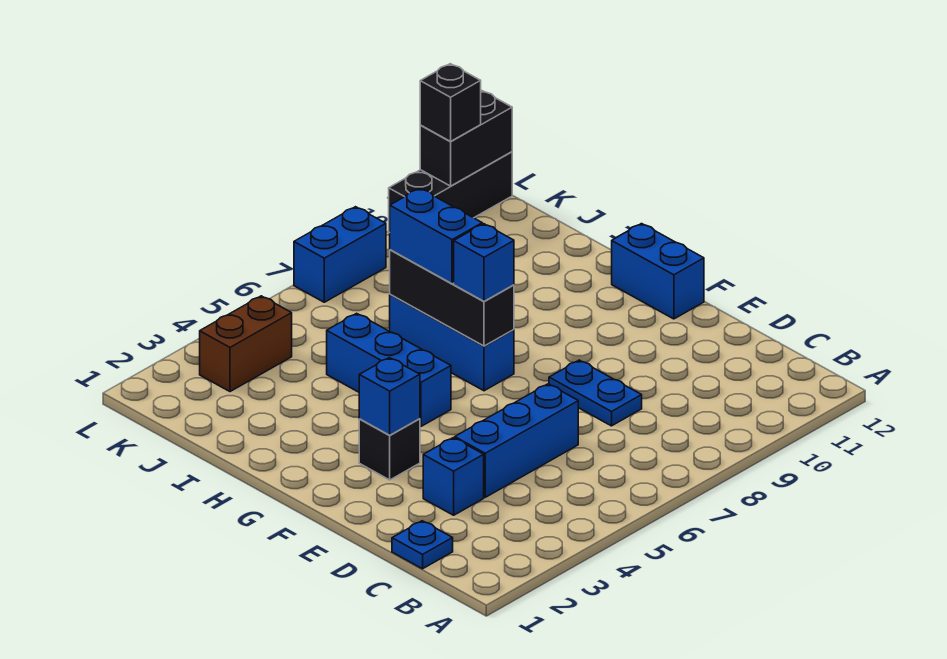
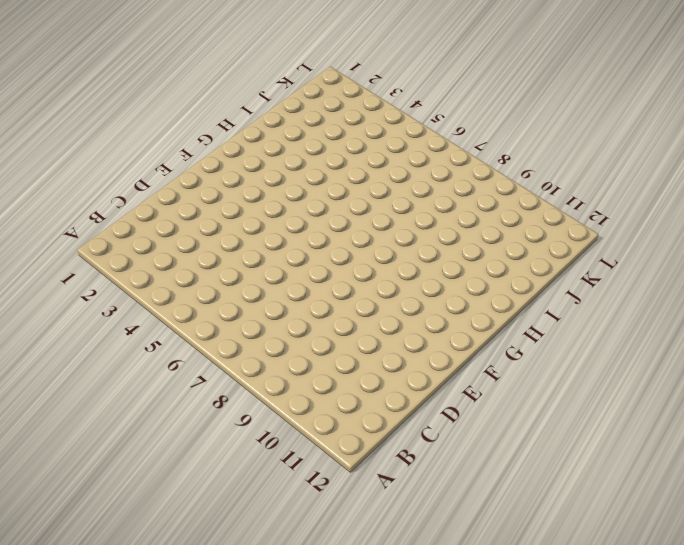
none -> blue plate C1 level 1
none -> blue brick D3 level 1
none -> blue brick D4:D6 level 1

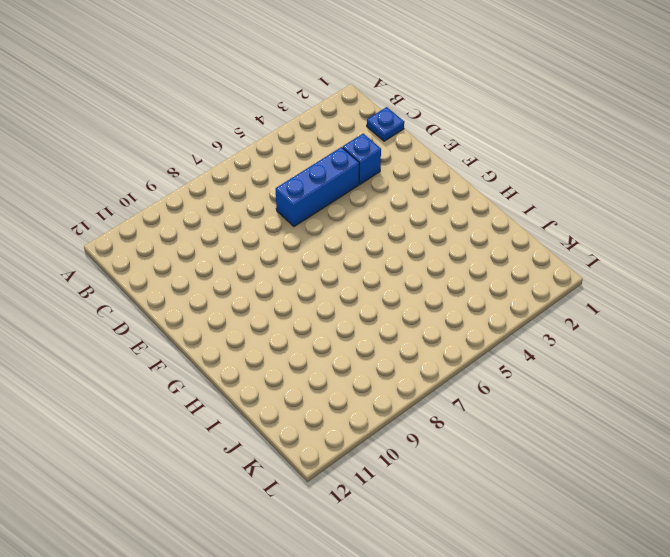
none -> blue plate D8:E8 level 1
none -> black brick F3 level 1
none -> blue brick F12:G12 level 1

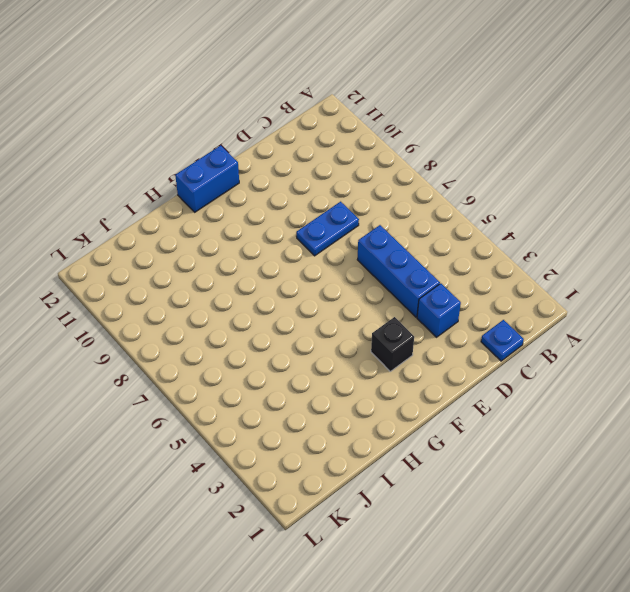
none -> blue brick G5:I5 level 1
none -> blue brick G7:I7 level 1
none -> brown brick K3:K4 level 1

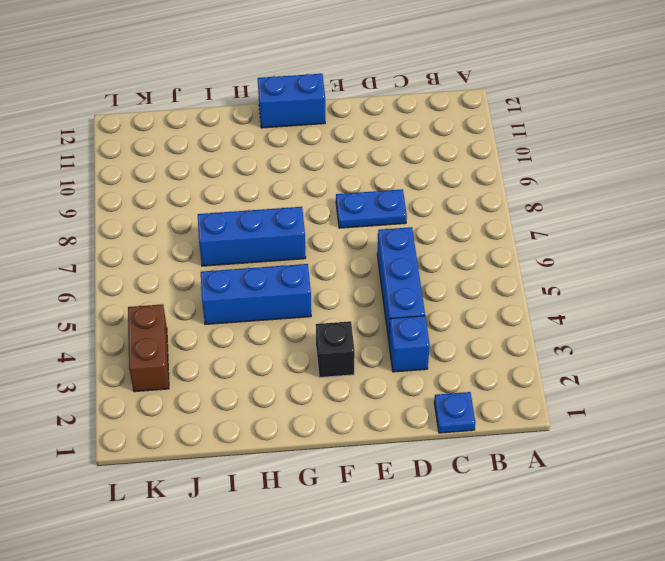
none -> blue brick L7:L8 level 1
none -> black brick L10:L12 level 1
none -> blue brick F3 level 2

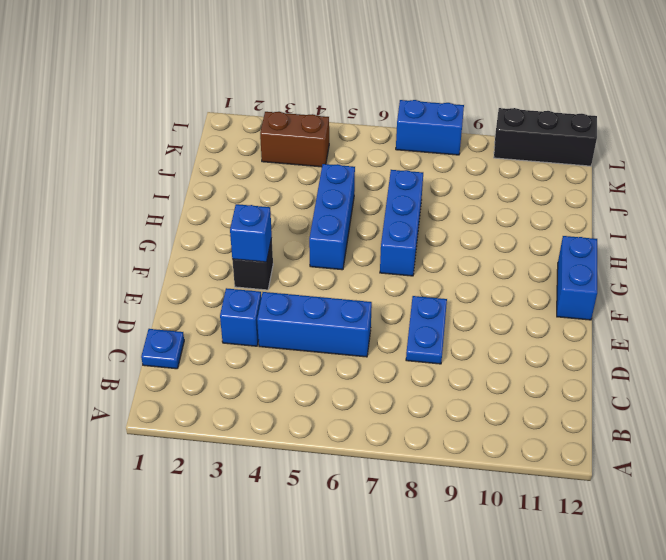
none -> black brick G7:I7 level 2
none -> black brick L11:L12 level 2
none -> blue brick G7 level 3

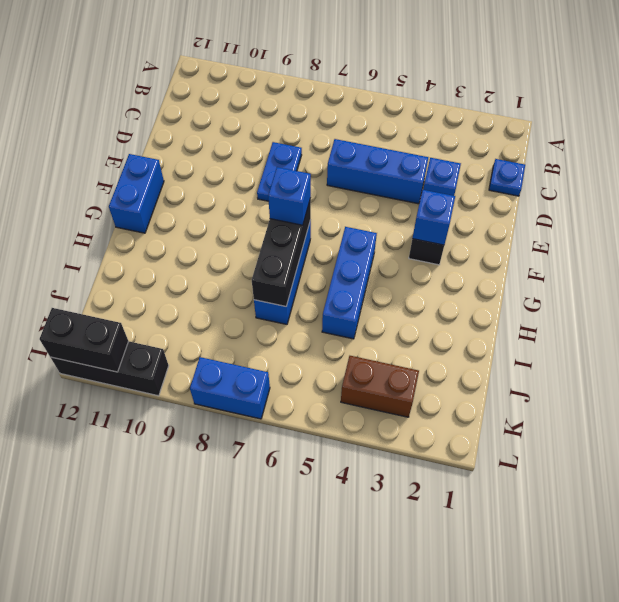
none -> blue brick H7:I7 level 3
none -> black brick L11 level 3

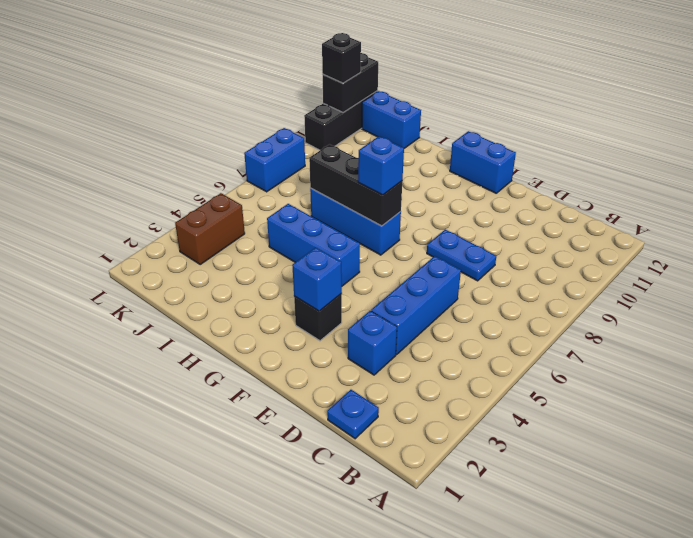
blue brick J12:K12 level 1 -> blue brick H7:I7 level 3

